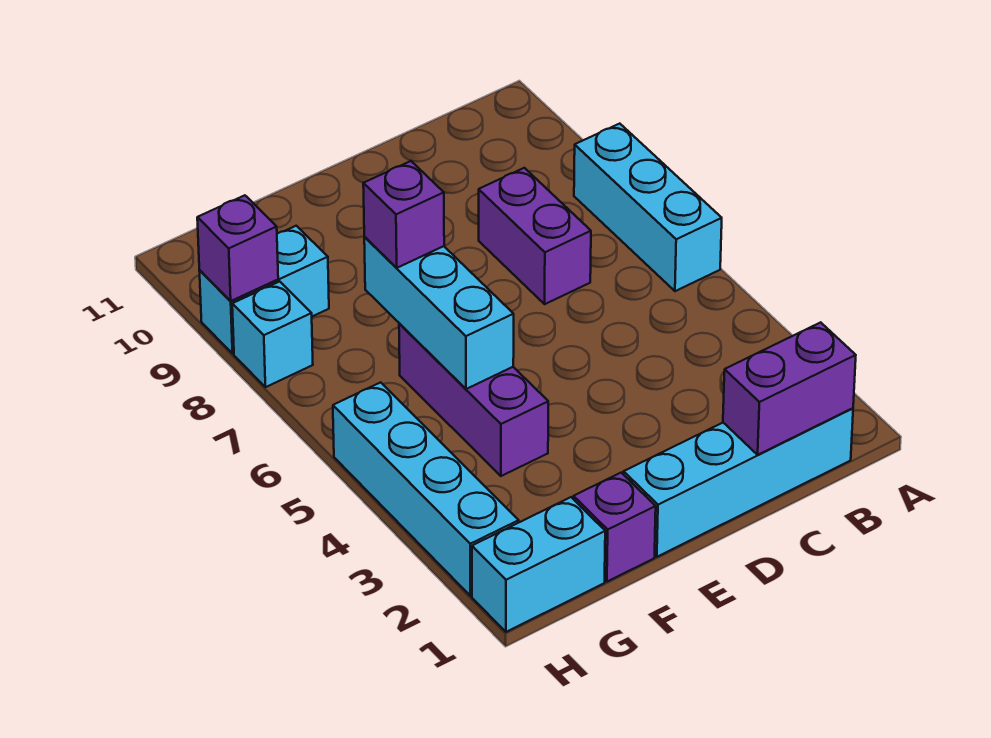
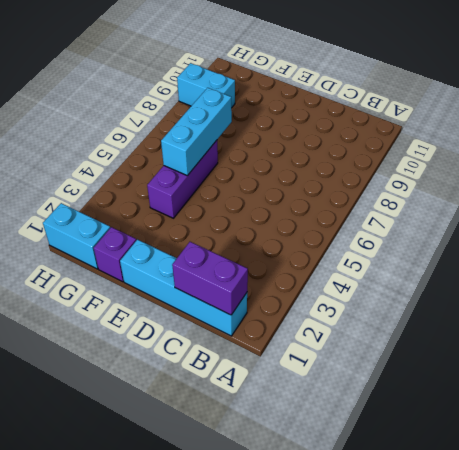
none -> cyan brick A6:A8 level 1
none -> purple brick C7:C8 level 1
none -> cyan brick H2:H5 level 1

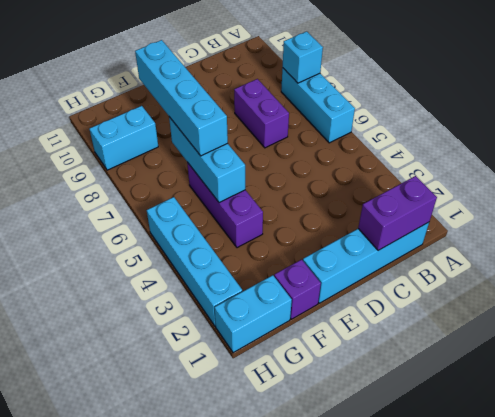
cyan brick A8 level 2 -> cyan brick H8 level 1
cyan brick F6:F9 level 3 -> purple brick F7 level 3
none -> purple brick H9 level 2

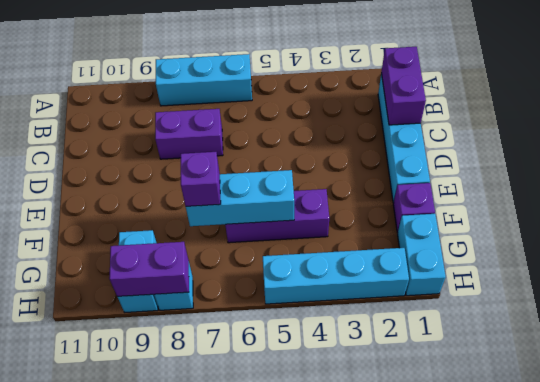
purple brick H8:H9 level 2 -> purple brick H9 level 2

